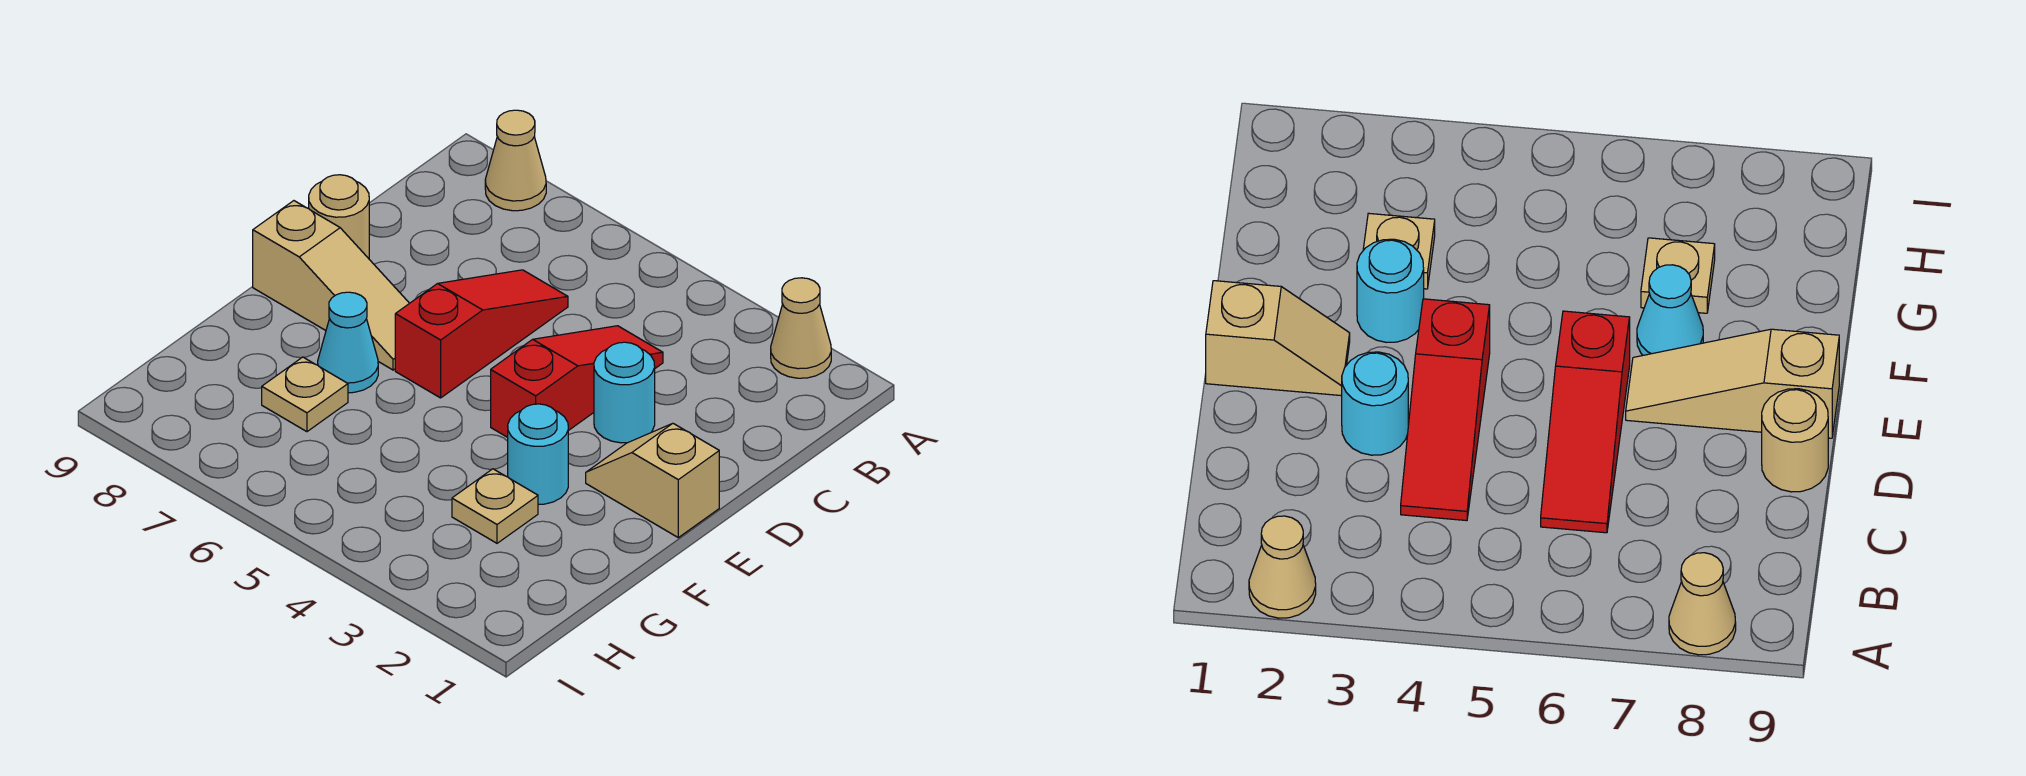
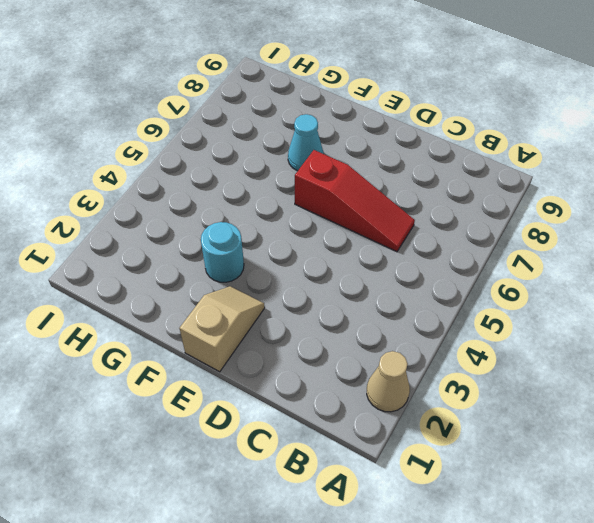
none -> tan cone A8 level 1
none -> red slope C4:E4 level 1 top E
none -> cyan round brick D3 level 1

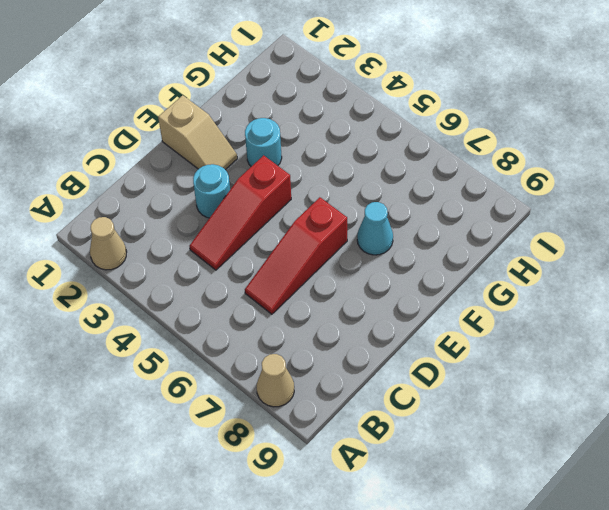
none -> tan round brick D9 level 1
none -> tan slope E7:E9 level 1 top 9
none -> tan plate G3 level 1

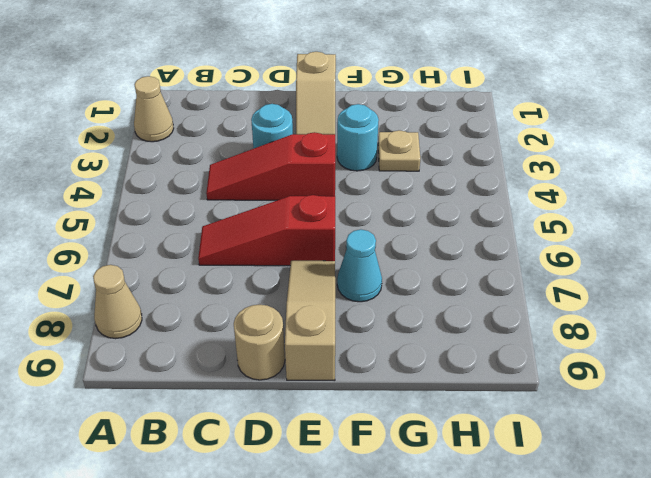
none -> tan plate G7 level 1

